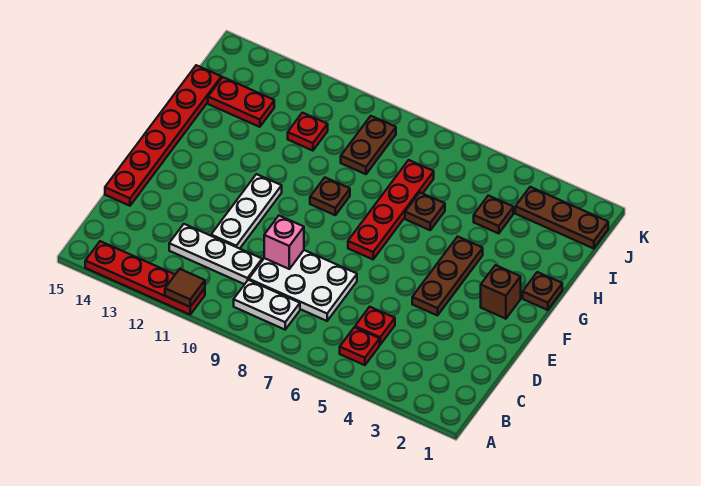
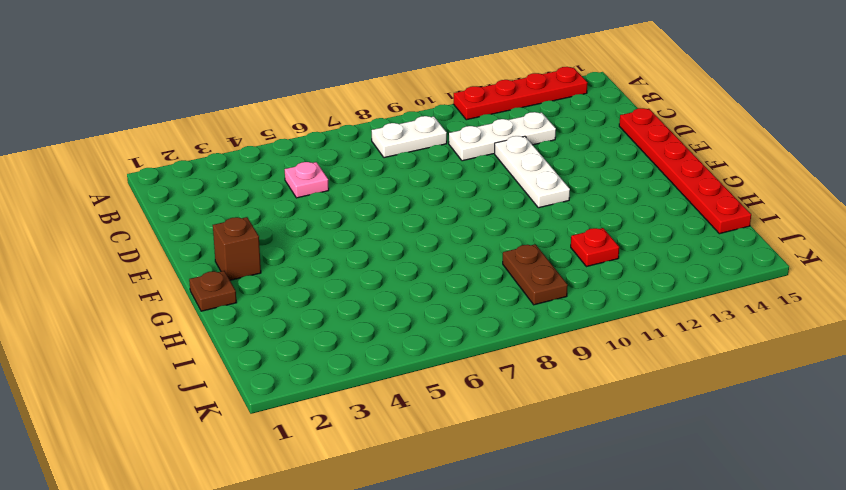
pink plate C5 level 1 -> red plate C5 level 1
none -> red plate B5 level 1
none -> white plate C7:D9 level 1
none -> brown plate E4:G4 level 1

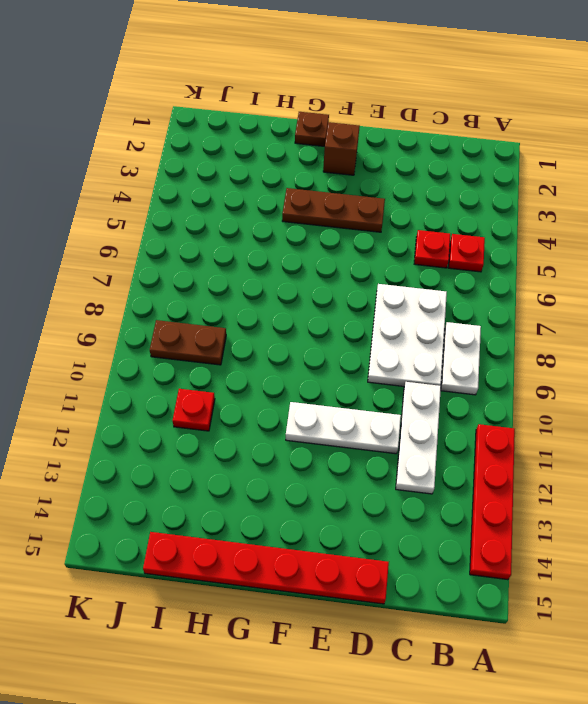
none -> red plate F7:I7 level 1
none -> brown plate G9 level 1
none -> brown plate H6 level 1

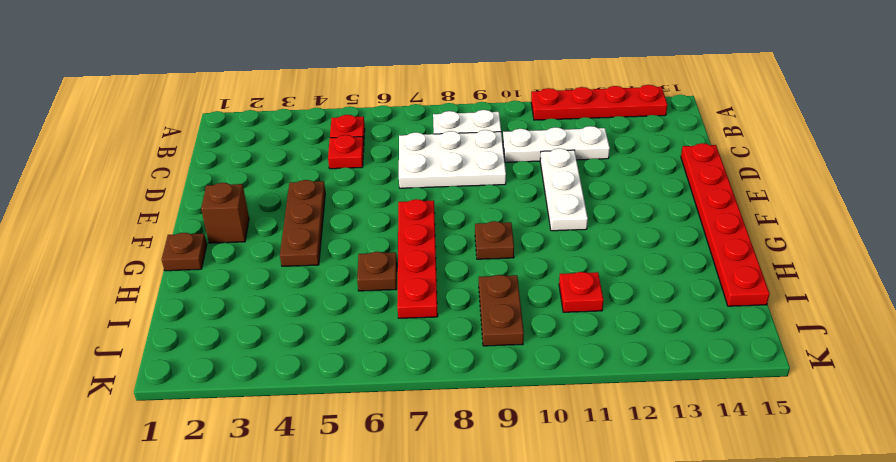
none -> brown plate I4 level 1
none -> red plate I13:I14 level 1
none -> brown plate J1:J3 level 1

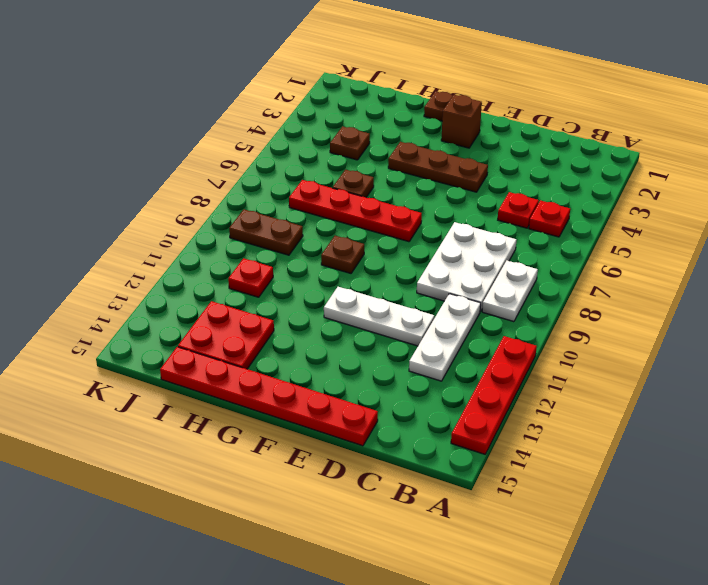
red plate H13:I14 level 1 -> red plate I13:I14 level 1
none -> brown plate J1:J3 level 1
none -> brown tile A11 level 2
none -> pink brick D9 level 2

